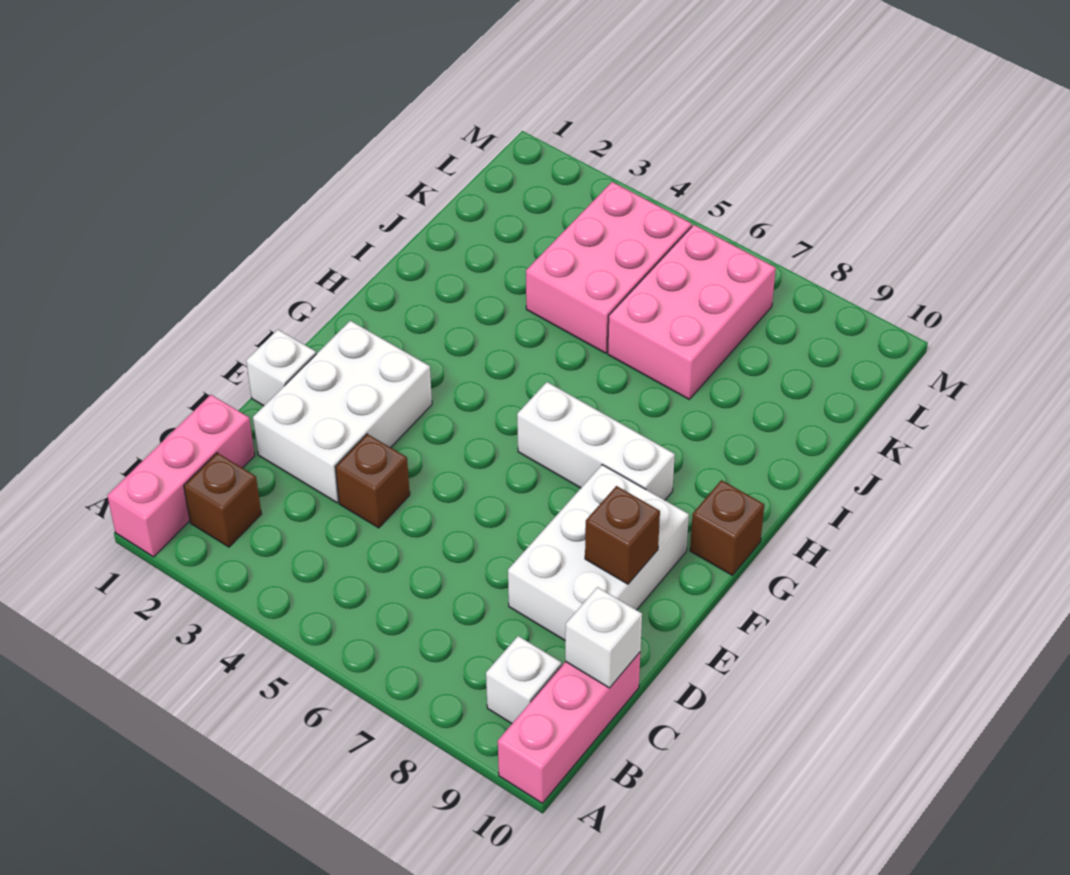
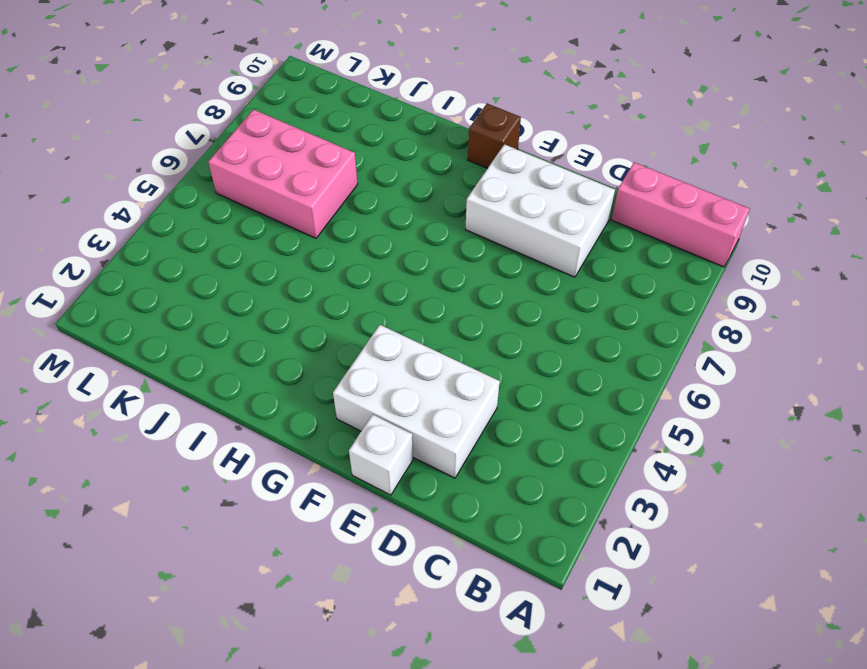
none -> pink brick A1:C1 level 1
none -> brown brick B2 level 1
none -> white brick B9 level 1

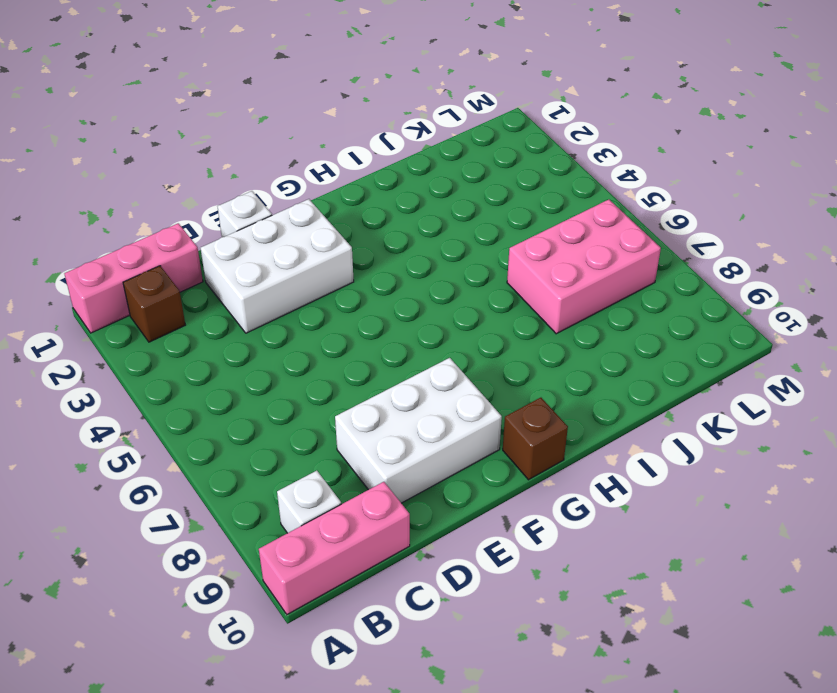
none -> brown brick D4 level 1
none -> white brick G6:G8 level 1
none -> pink brick J4:L5 level 1

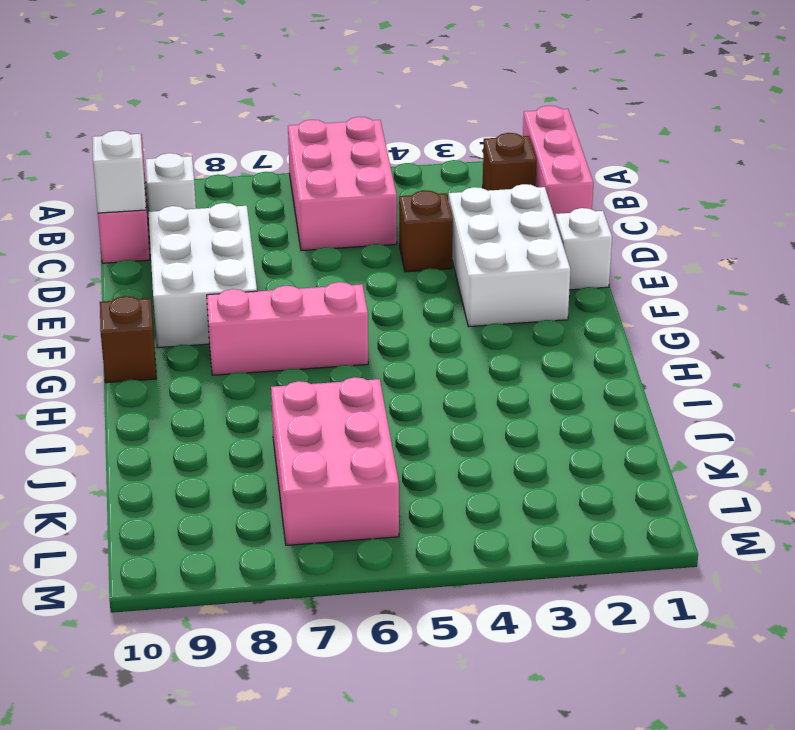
pink brick A5:C6 level 1 -> pink brick J4:L5 level 1
pink brick G6:G8 level 1 -> white brick G6:G8 level 1
none -> brown brick E9 level 2

